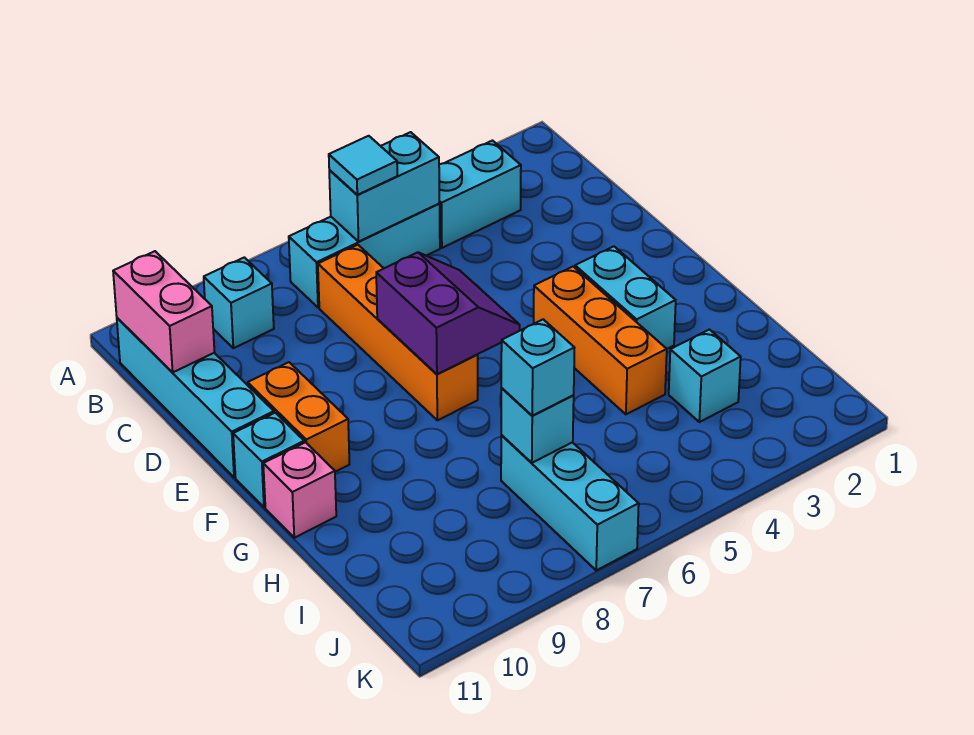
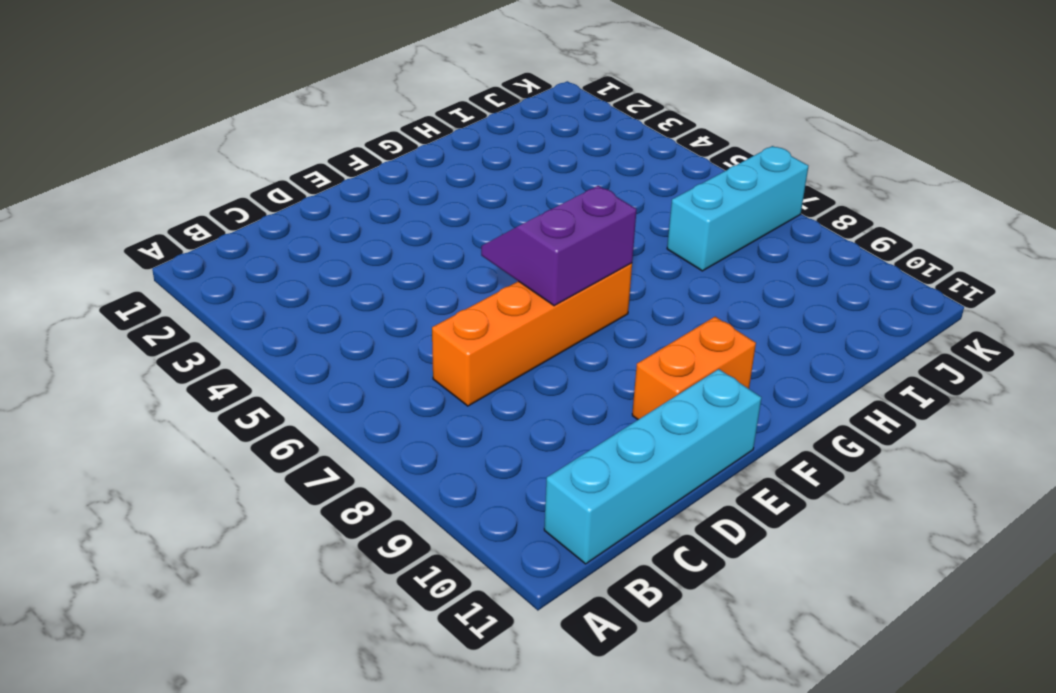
none -> cyan brick B3:B4 level 1
none -> cyan brick B5:B7 level 1
none -> cyan brick B9 level 1

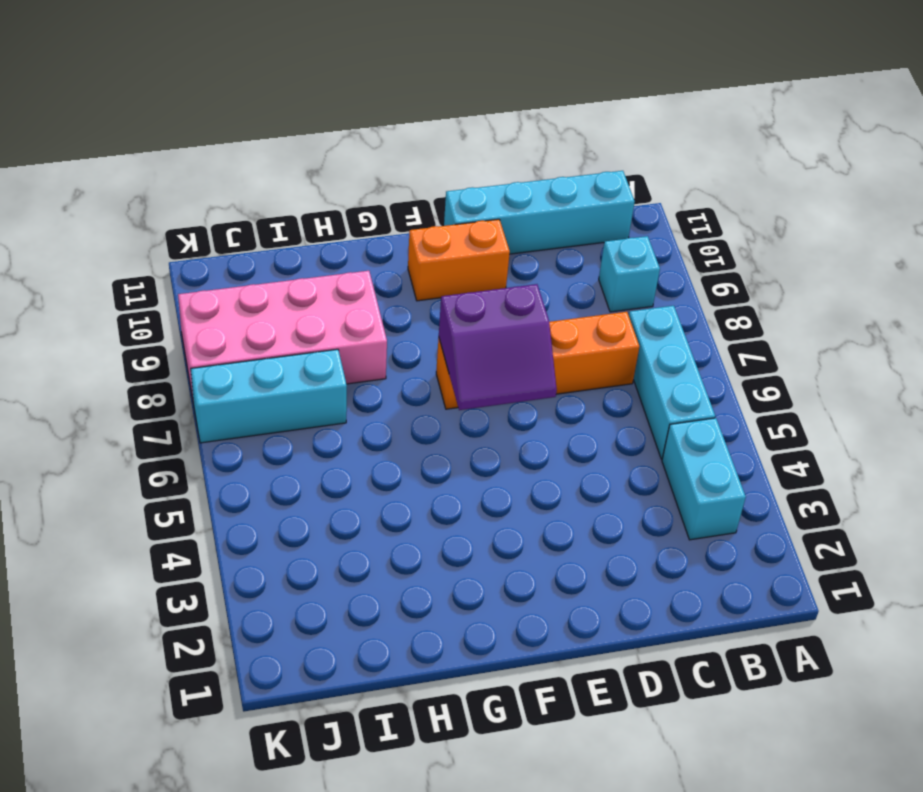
pink brick H8:K9 level 1 -> none
none -> cyan brick F3:G3 level 1
none -> orange brick F4:H4 level 1
none -> cyan brick F11 level 1

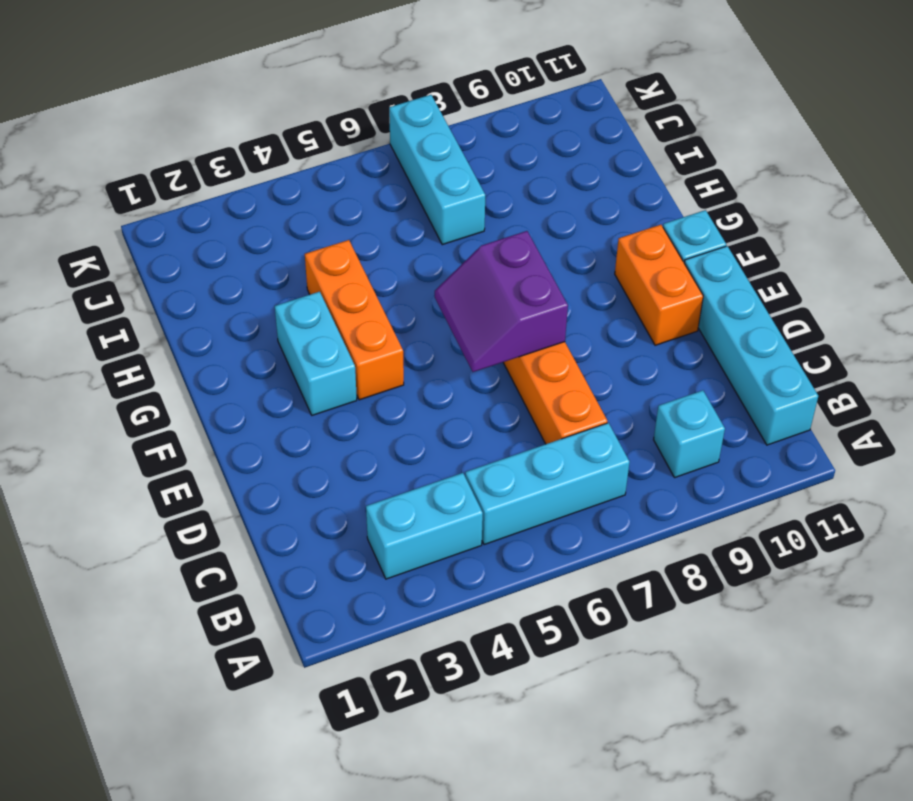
none -> pink brick G11 level 1
none -> cyan brick I3 level 1
none -> cyan brick B5:B6 level 2

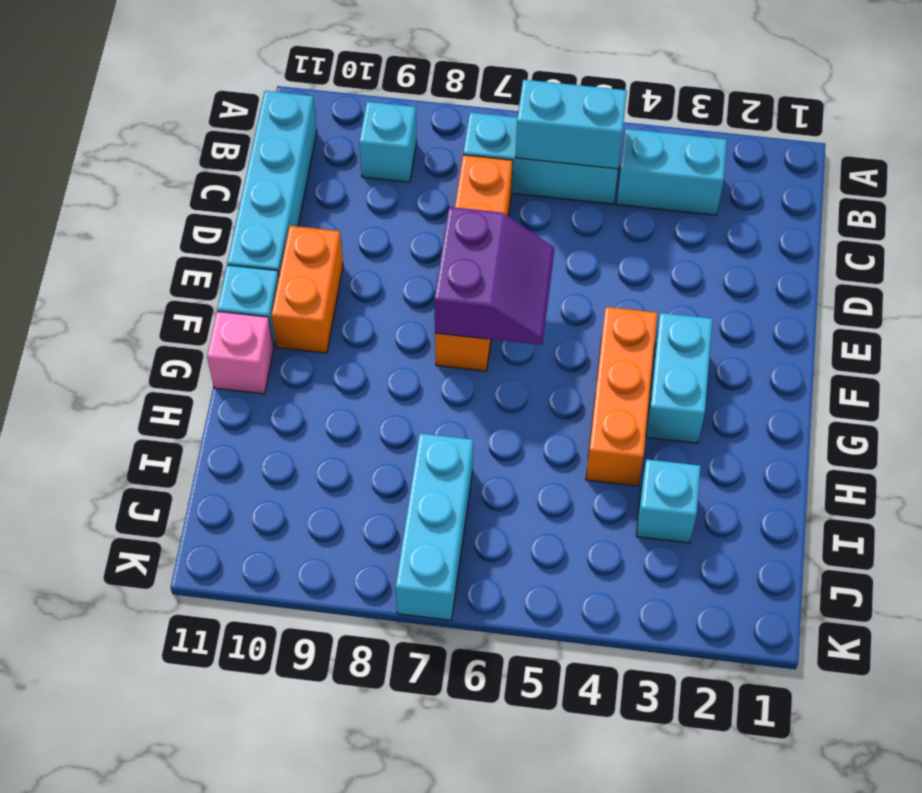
none -> pink brick B11:C11 level 2
none -> cyan brick I7 level 2
none -> cyan tile B6 level 3

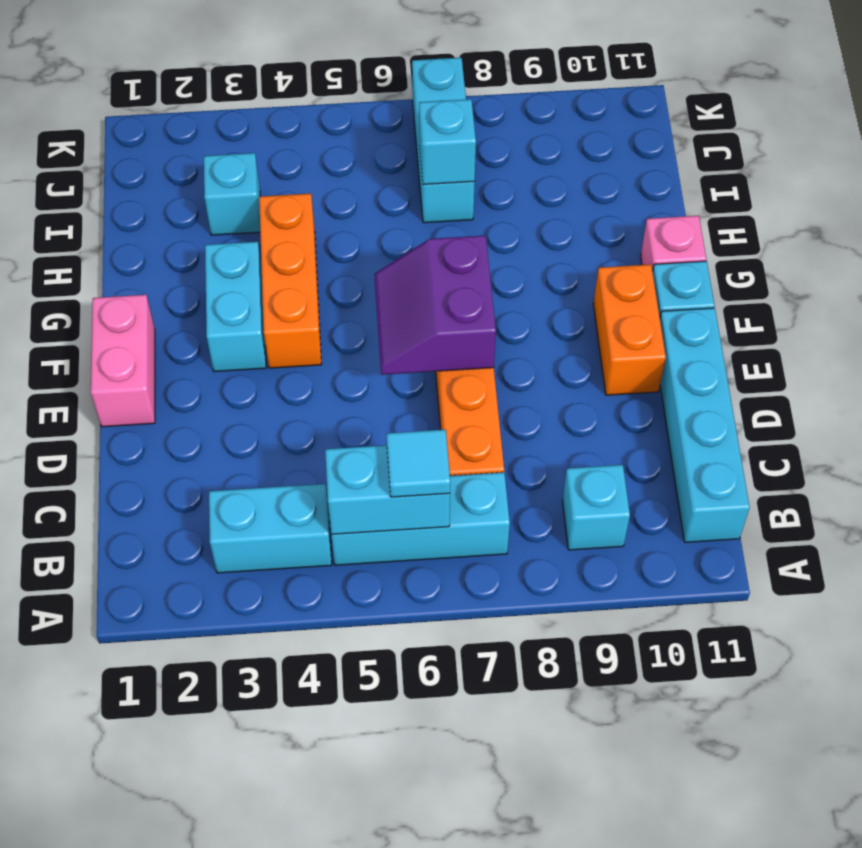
pink brick E1:F1 level 1 -> pink brick B11:C11 level 2
none -> cyan brick I7 level 3

